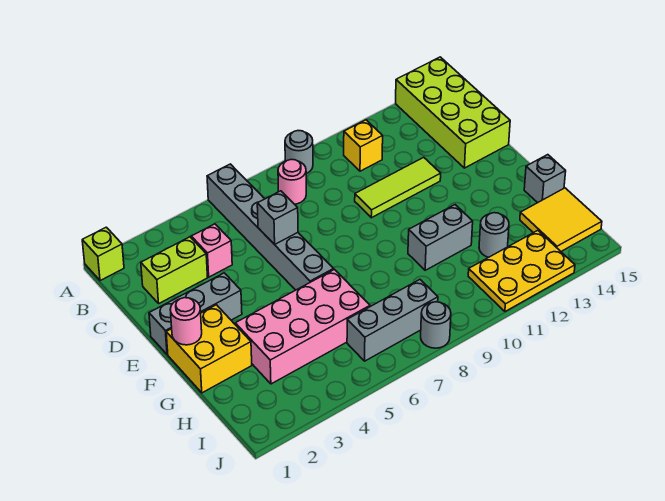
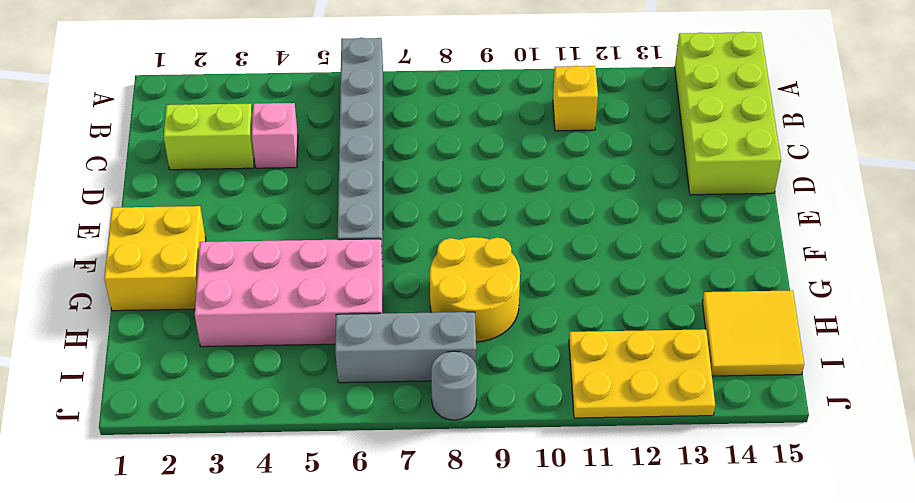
yellow round brick G8:H9 level 1 -> none
none -> lime brick A1 level 1
none -> grey round brick A9 level 1
none -> pink round brick B8 level 1

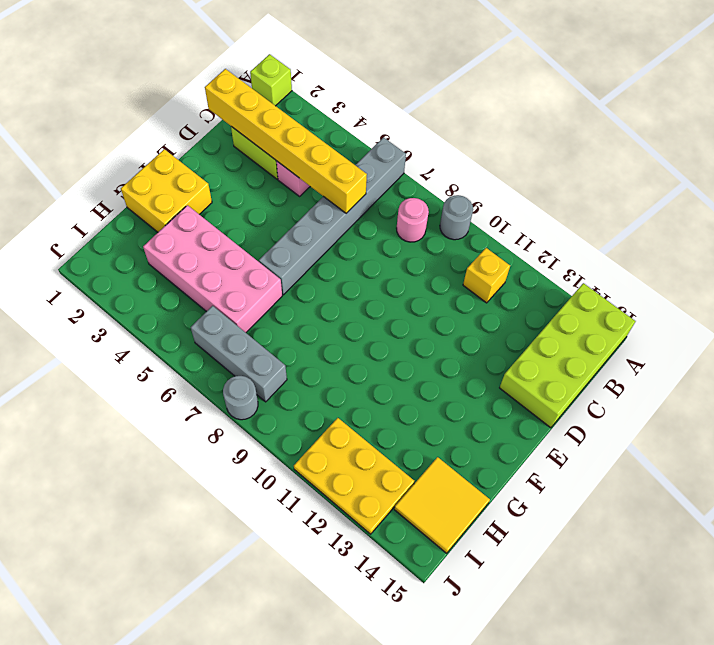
yellow brick C1:C6 level 2 -> none
none -> lime tile D10:D12 level 1
none -> grey brick E1:E3 level 1
none -> grey brick G10:G11 level 1

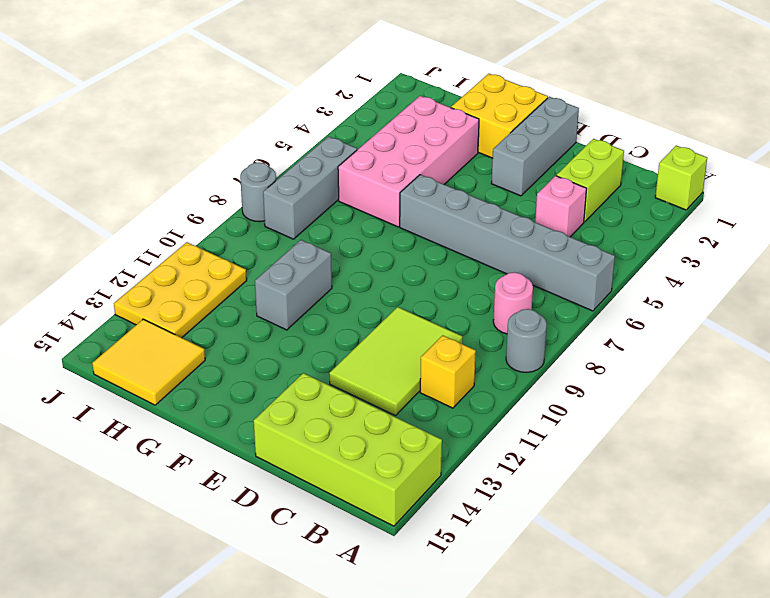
lime tile C10:D12 level 1 -> lime tile D10:D12 level 1
none -> grey brick G15 level 1
none -> grey round brick H12 level 1
none -> grey brick D6 level 2

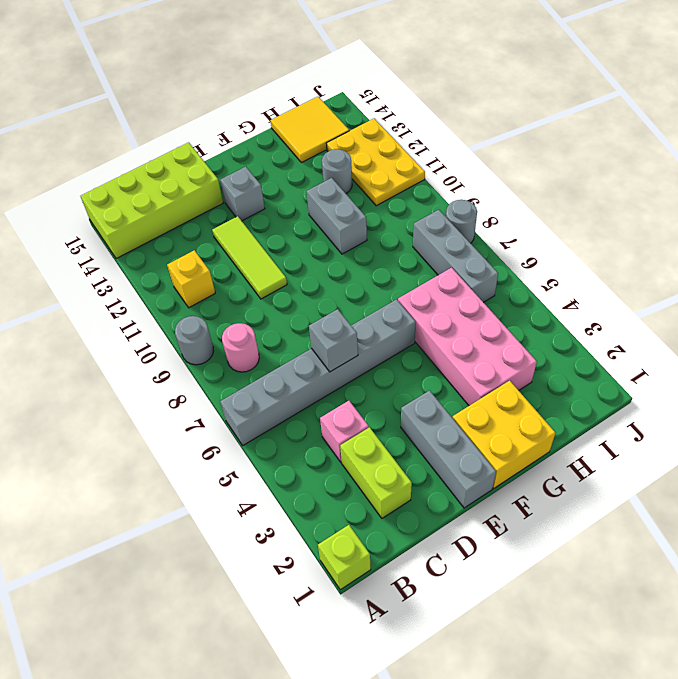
grey brick E13 level 1 -> grey brick G15 level 1
none -> pink round brick F1 level 2

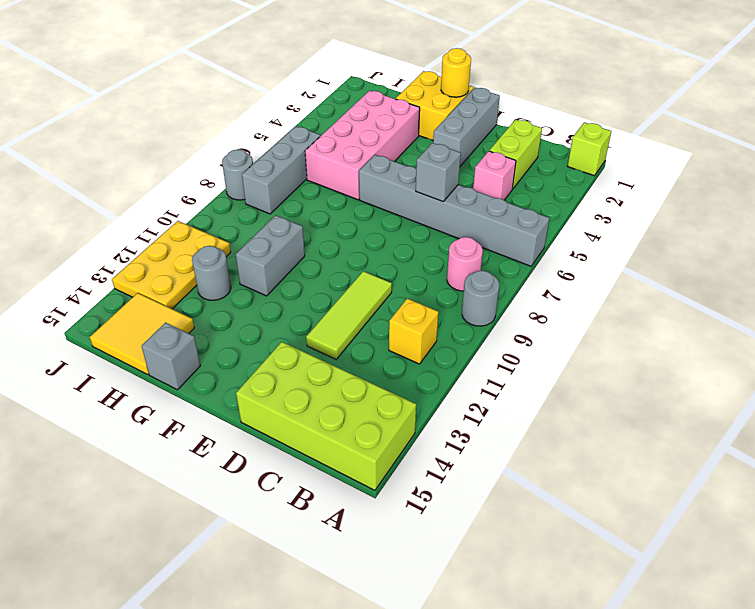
yellow round brick F1 level 2 -> pink round brick F1 level 2

